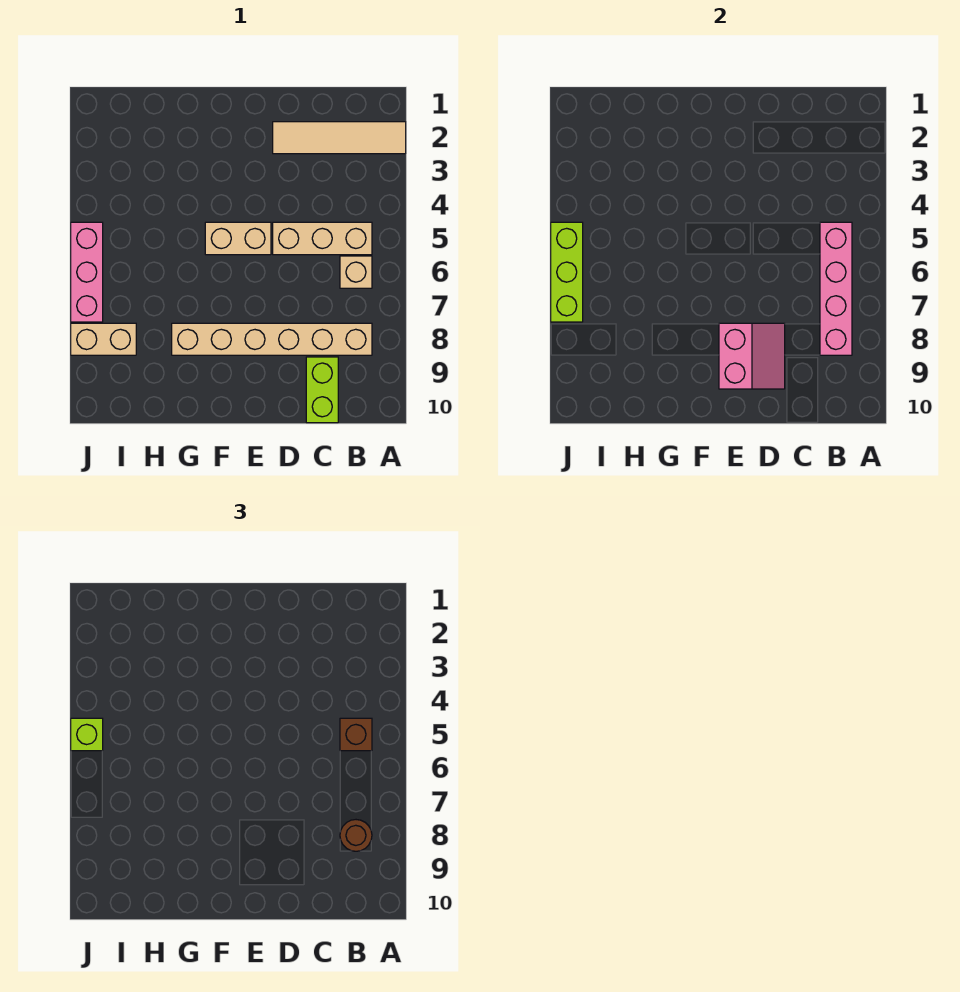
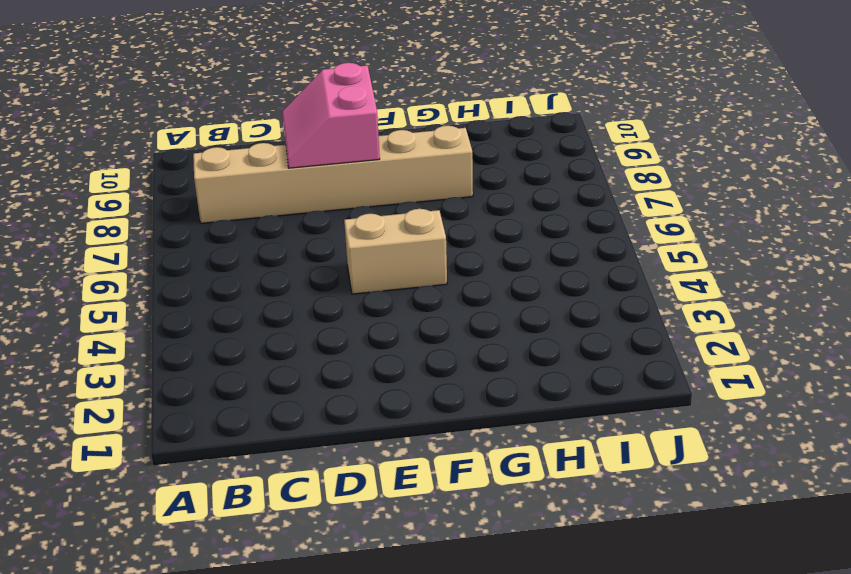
none -> tan tile A2:D2 level 1
none -> tan brick B5:D5 level 1
none -> tan brick B6 level 1

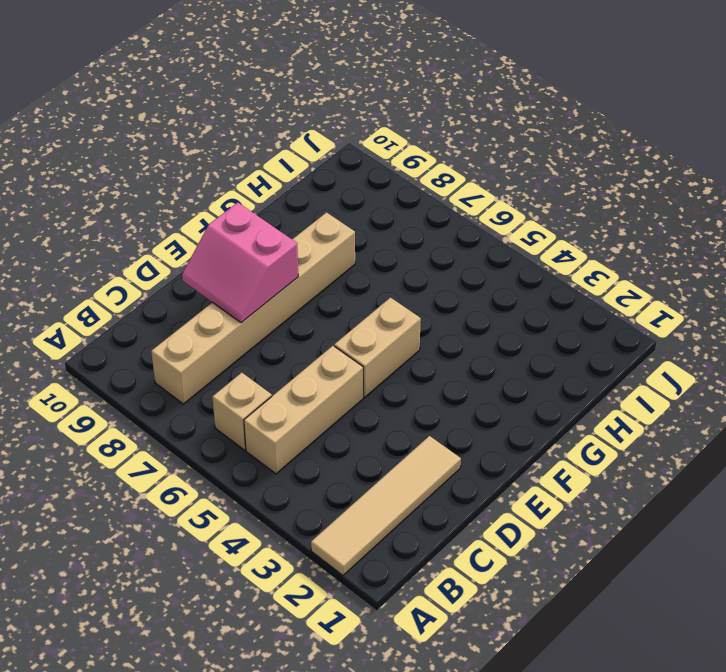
none -> lime brick C9:C10 level 1
none -> tan brick I8:J8 level 1
none -> pink brick J5:J7 level 1

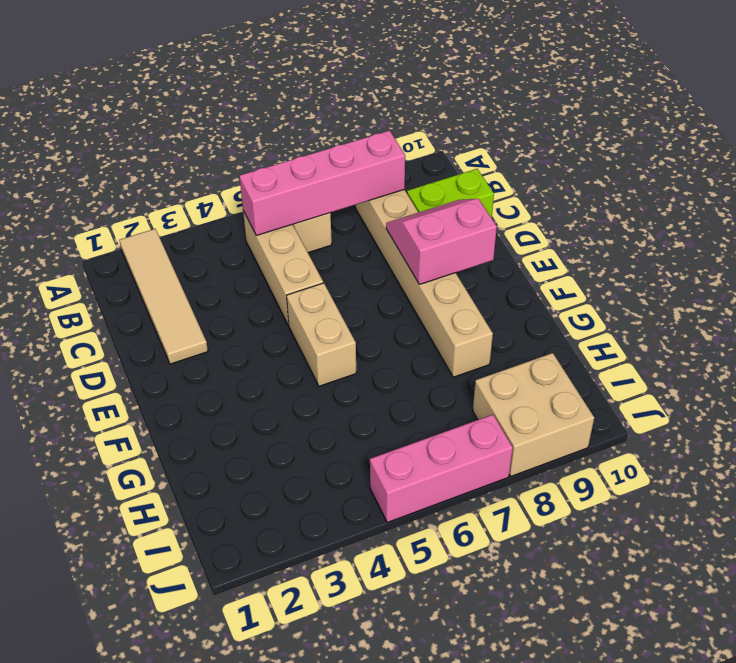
tan brick I8:J9 level 1 -> tan brick I8:J8 level 1
none -> lime brick J5:J7 level 2
none -> brown brick B5 level 3
none -> brown round brick B8 level 3

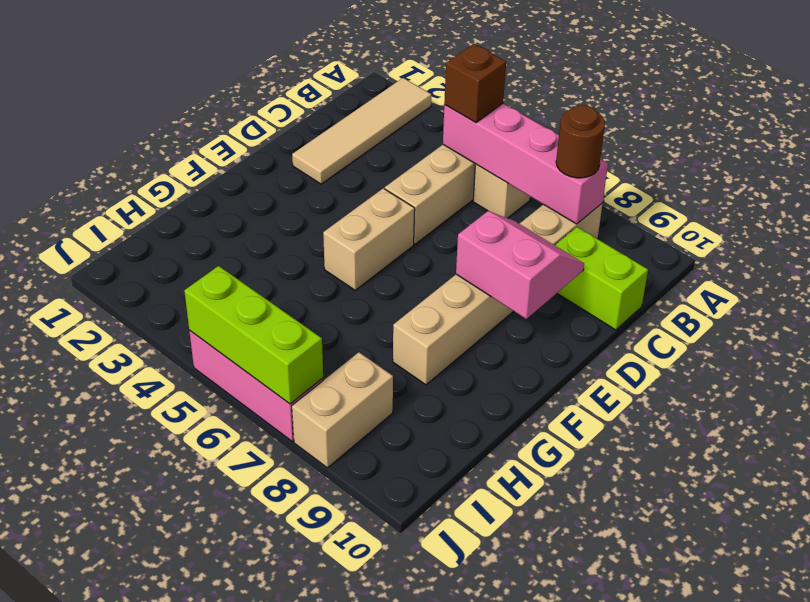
none -> lime brick J5 level 3

